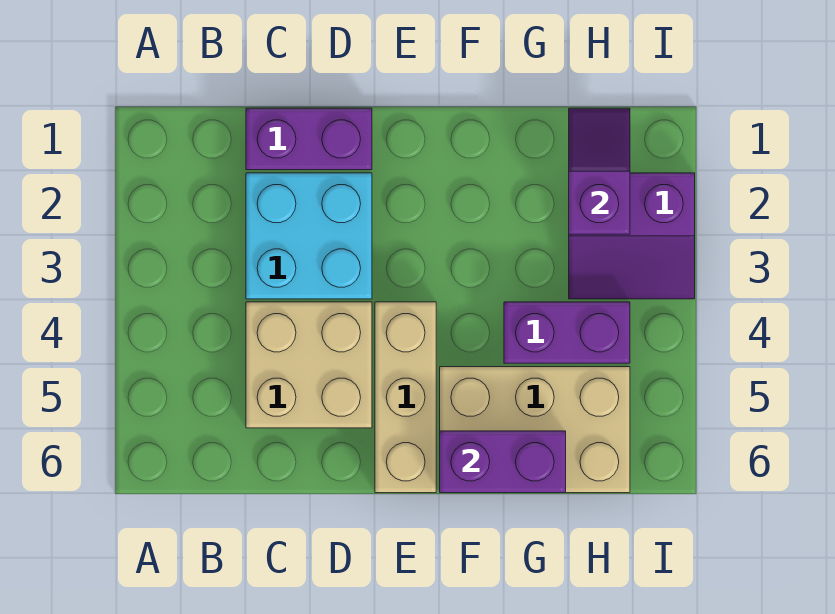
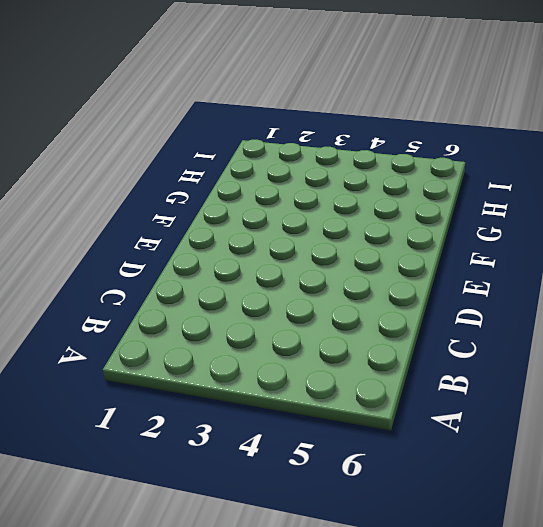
none -> purple brick C1:D1 level 1
none -> cyan brick C2:D3 level 1

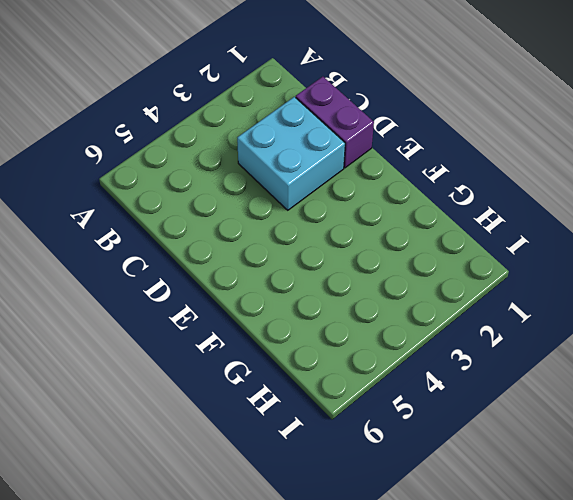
none -> tan brick C4:D5 level 1
none -> tan brick E4:E6 level 1

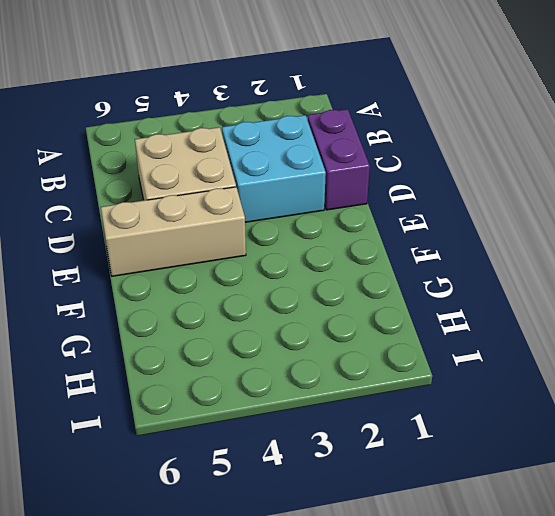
none -> tan brick F5:H6 level 1
none -> purple brick G4:H4 level 1

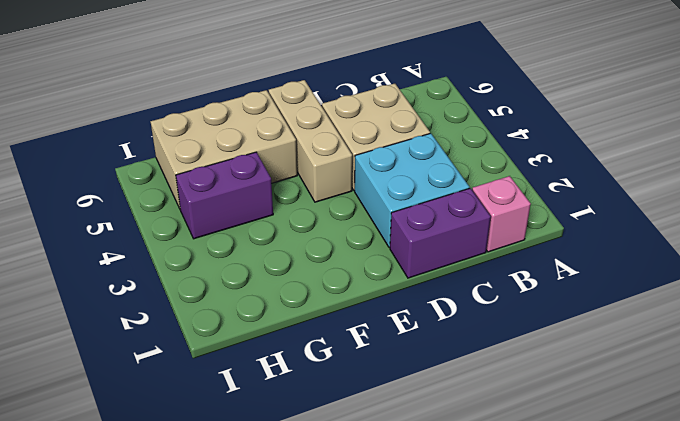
pink brick B1 level 1 -> none
none -> purple slope H2:I3 level 1 top 2
none -> purple brick F6:G6 level 2

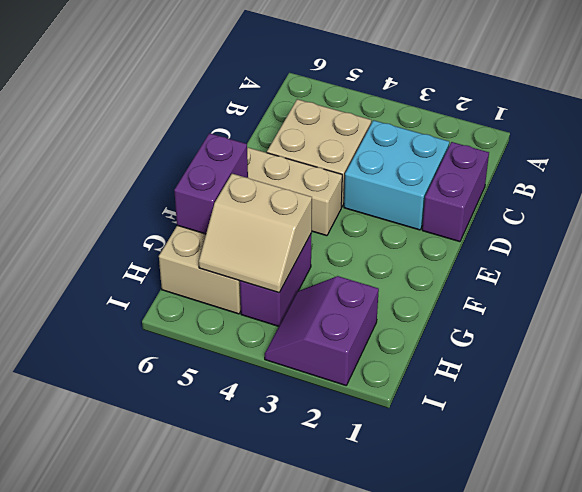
tan slope G4:H5 level 2 top G -> none
none -> purple slope H1:H2 level 2 top 2

